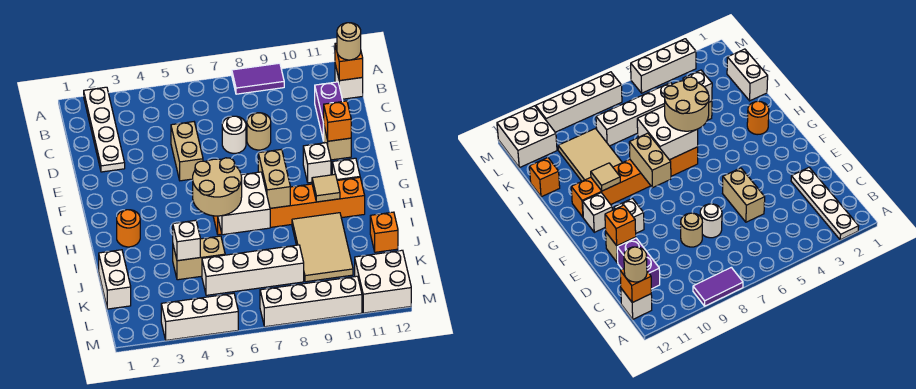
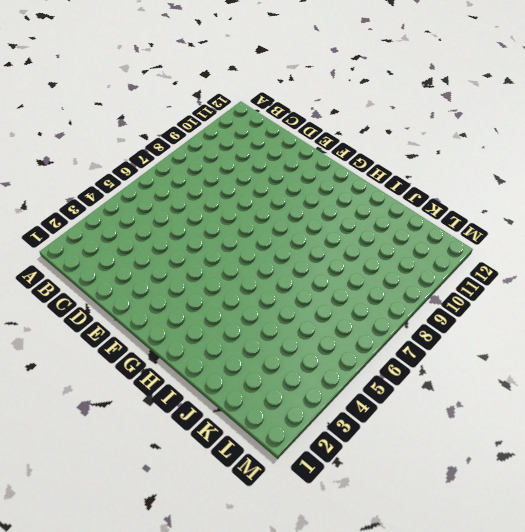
none -> white plate A2:D2 level 1
none -> purple tile A8:A9 level 1
none -> white brick B12 level 1

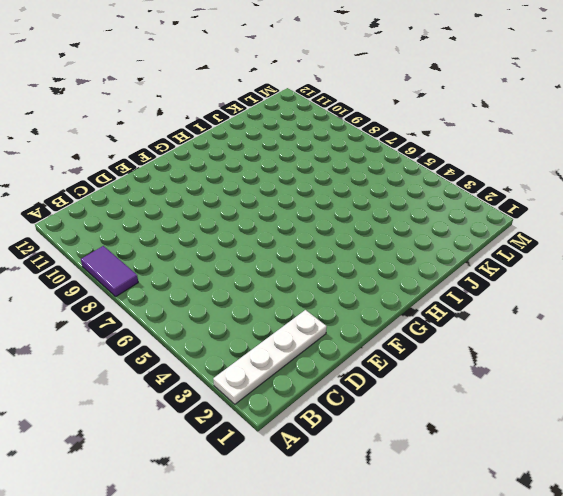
none -> white brick B12 level 1
none -> purple brick C11:D11 level 1
none -> tan brick D5:E5 level 1

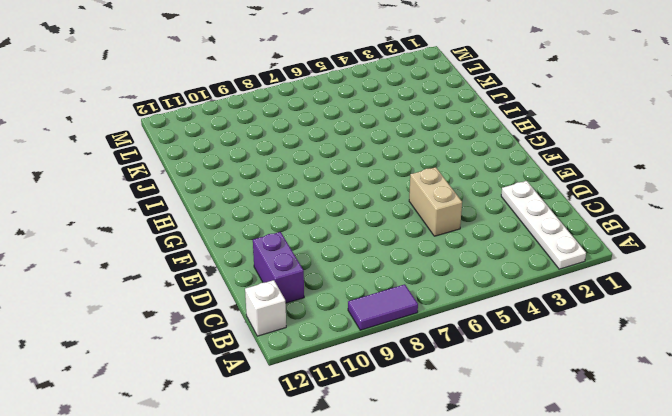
none -> white round brick D7 level 1
none -> tan round brick D8 level 1
none -> tan brick E11 level 1

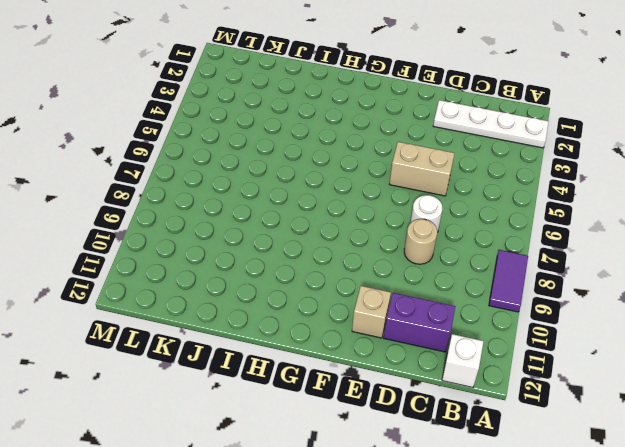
none -> white brick F10 level 1
none -> white brick G11 level 1
none -> orange round brick H2 level 1

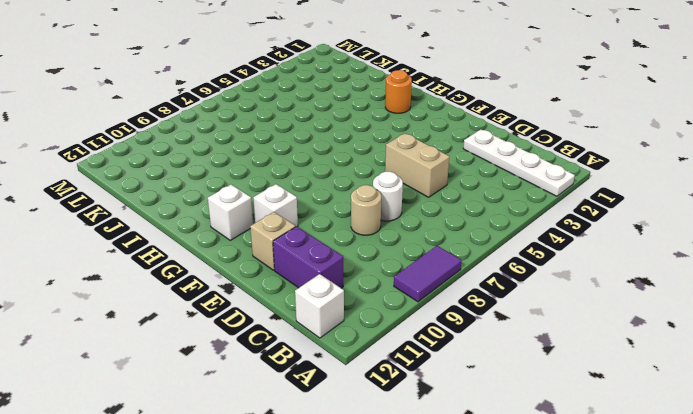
none -> orange brick H6:H11 level 1
none -> tan tile I9:K10 level 1
none -> white brick J1:K1 level 1

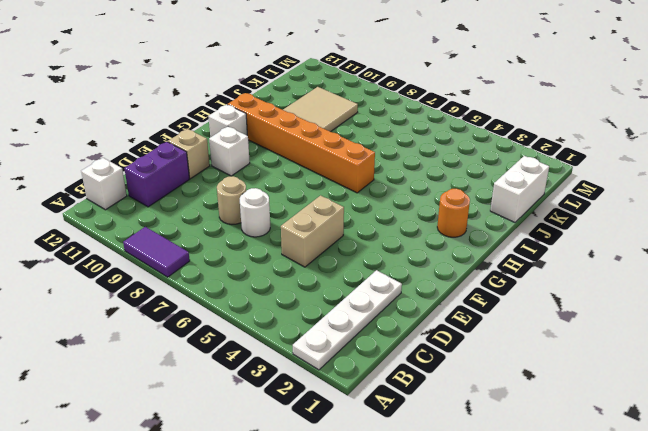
none -> tan brick J4:J5 level 1
none -> orange brick J12 level 1
none -> white brick K5:K8 level 1

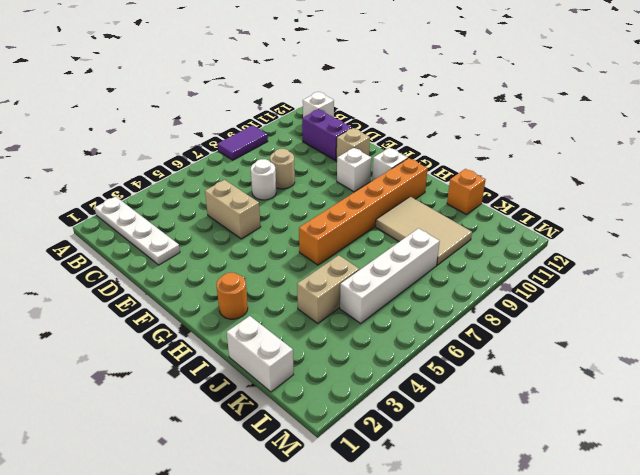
none -> white brick L11:M12 level 1
none -> white brick M3:M5 level 1
none -> white brick M7:M10 level 1

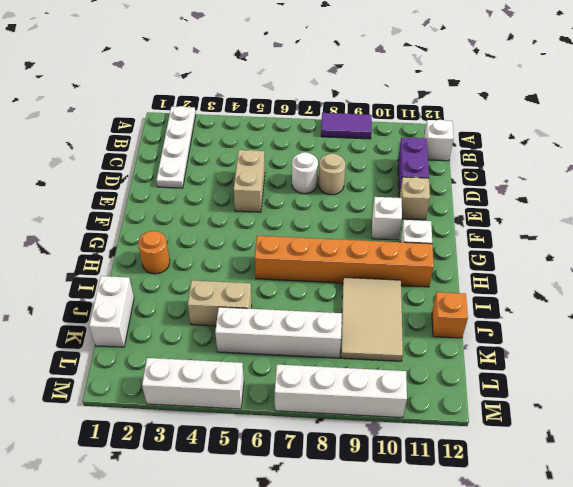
none -> white brick L11:M12 level 1
none -> orange brick B12 level 2
none -> orange brick E11 level 2

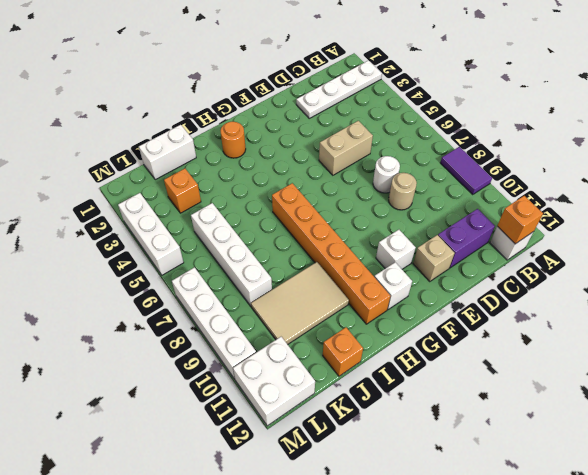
orange brick K3 level 1 -> orange brick E11 level 2
none -> tan brick J4:J5 level 1
none -> tan brick G8:H8 level 2
none -> white brick H6:I7 level 2

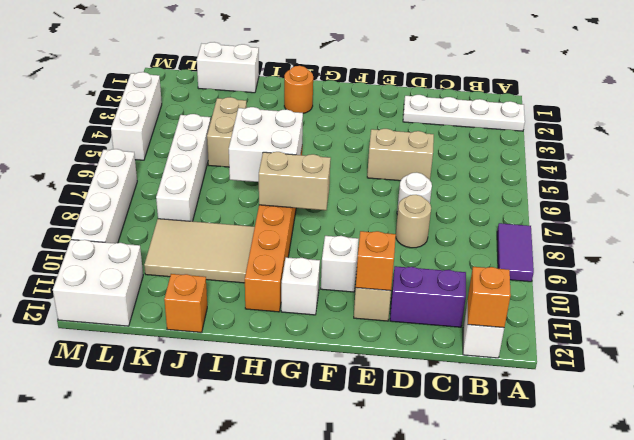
none -> tan tile H10 level 2
none -> white brick J4 level 2
none -> tan round brick B12 level 3

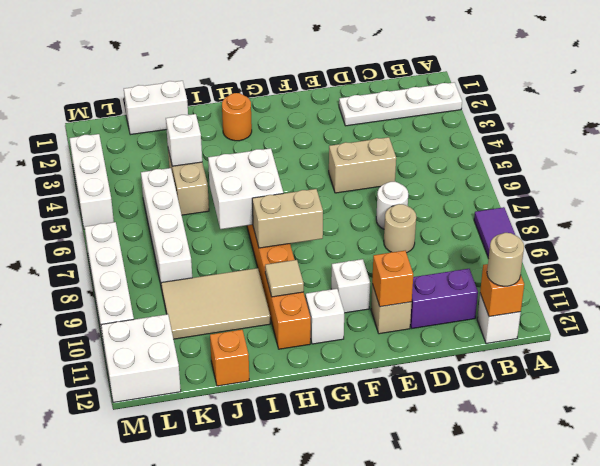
none -> tan round brick H5:I6 level 3

